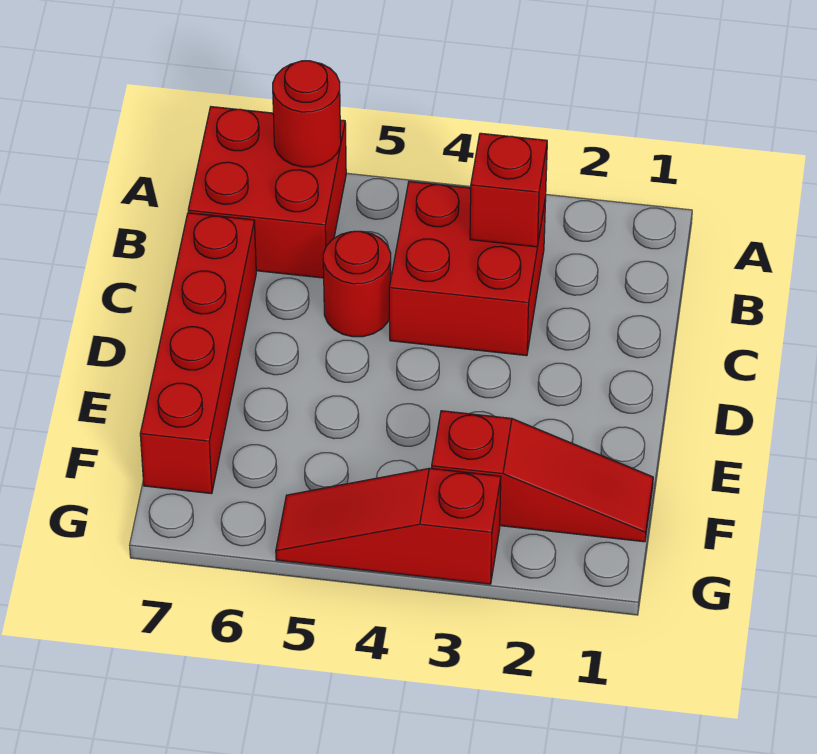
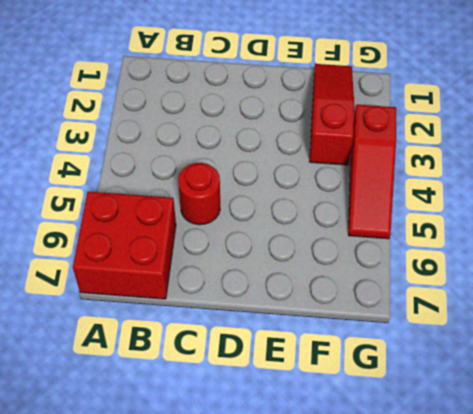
none -> red brick B3:C4 level 1
none -> red brick C7:F7 level 1

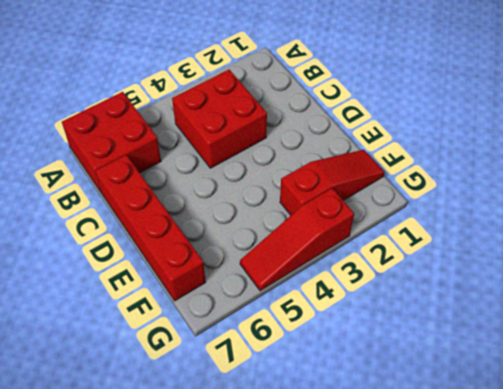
none -> red round brick C5 level 1
none -> red round brick A6 level 2

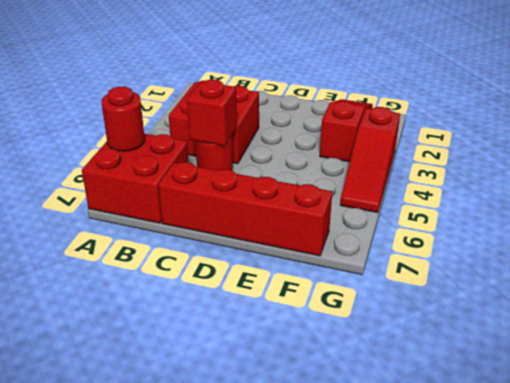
red brick C5 level 2 -> red brick B3 level 2

